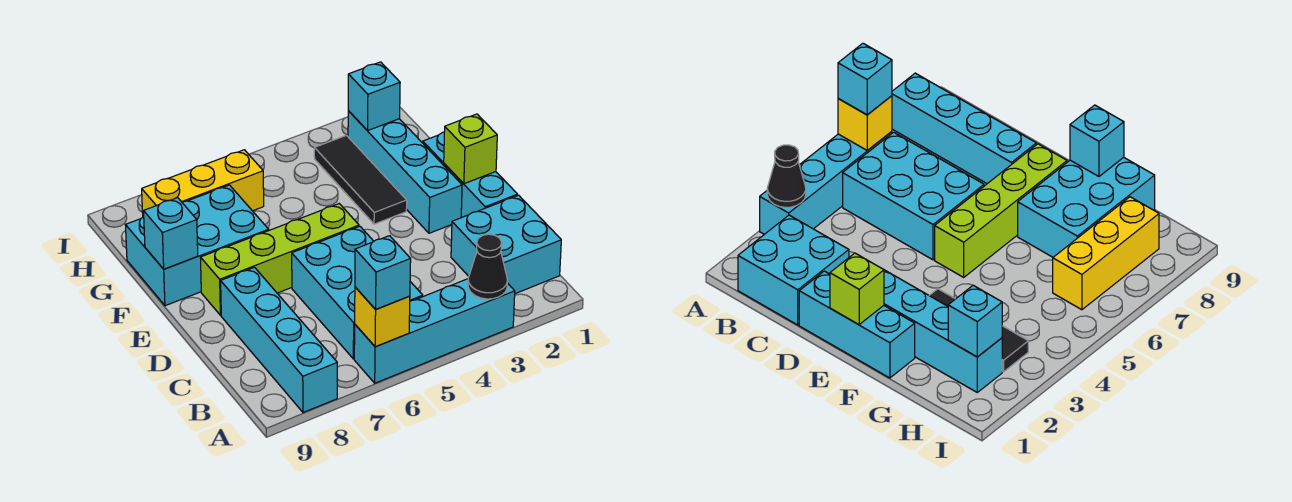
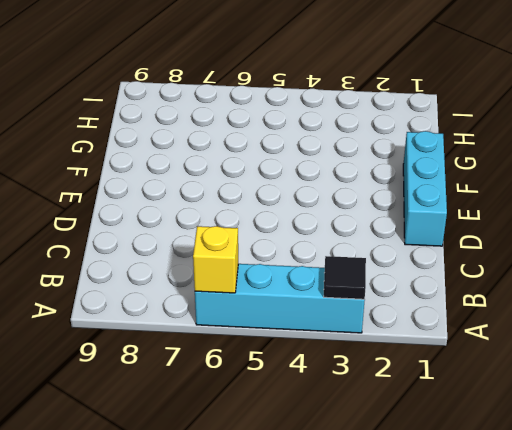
black tile A3 level 2 -> black cone A3 level 2
none -> cyan brick A8:D8 level 1
none -> cyan brick B1:C2 level 1
none -> cyan brick B5:D6 level 1

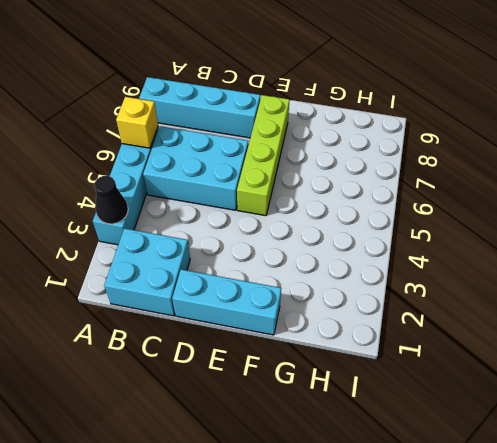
none -> cyan brick E2:H2 level 1
none -> black tile F3:H3 level 1
none -> cyan brick F7:G9 level 1

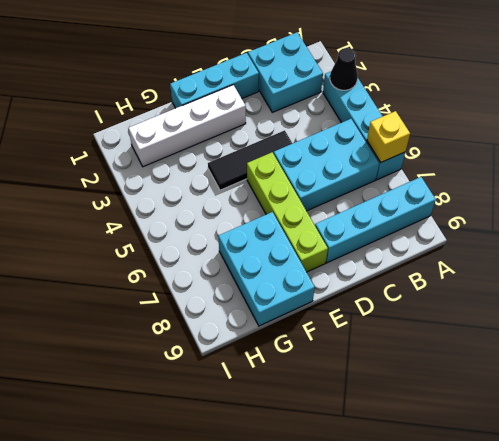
black tile D4:F4 level 1 -> black tile F3:H3 level 1
white brick E2:H2 level 1 -> cyan brick E2:H2 level 1
none -> yellow brick H6:H8 level 1
none -> lime brick E1 level 2
none -> cyan brick F9 level 2

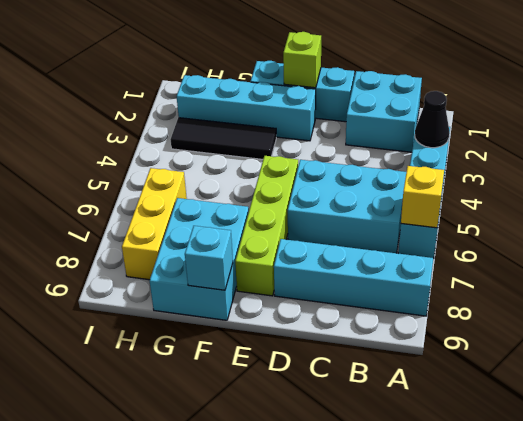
none -> cyan brick H2 level 2
none -> cyan brick A6 level 3

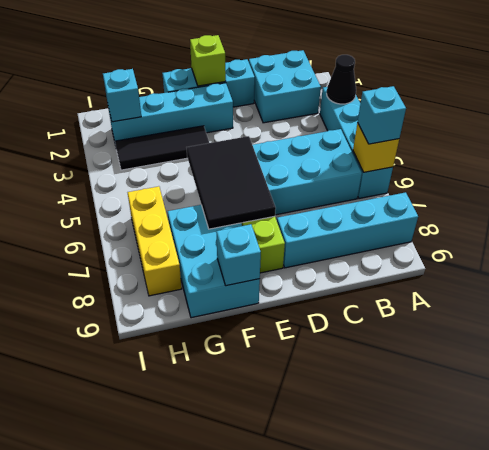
black tile E5:F7 level 2 -> none

